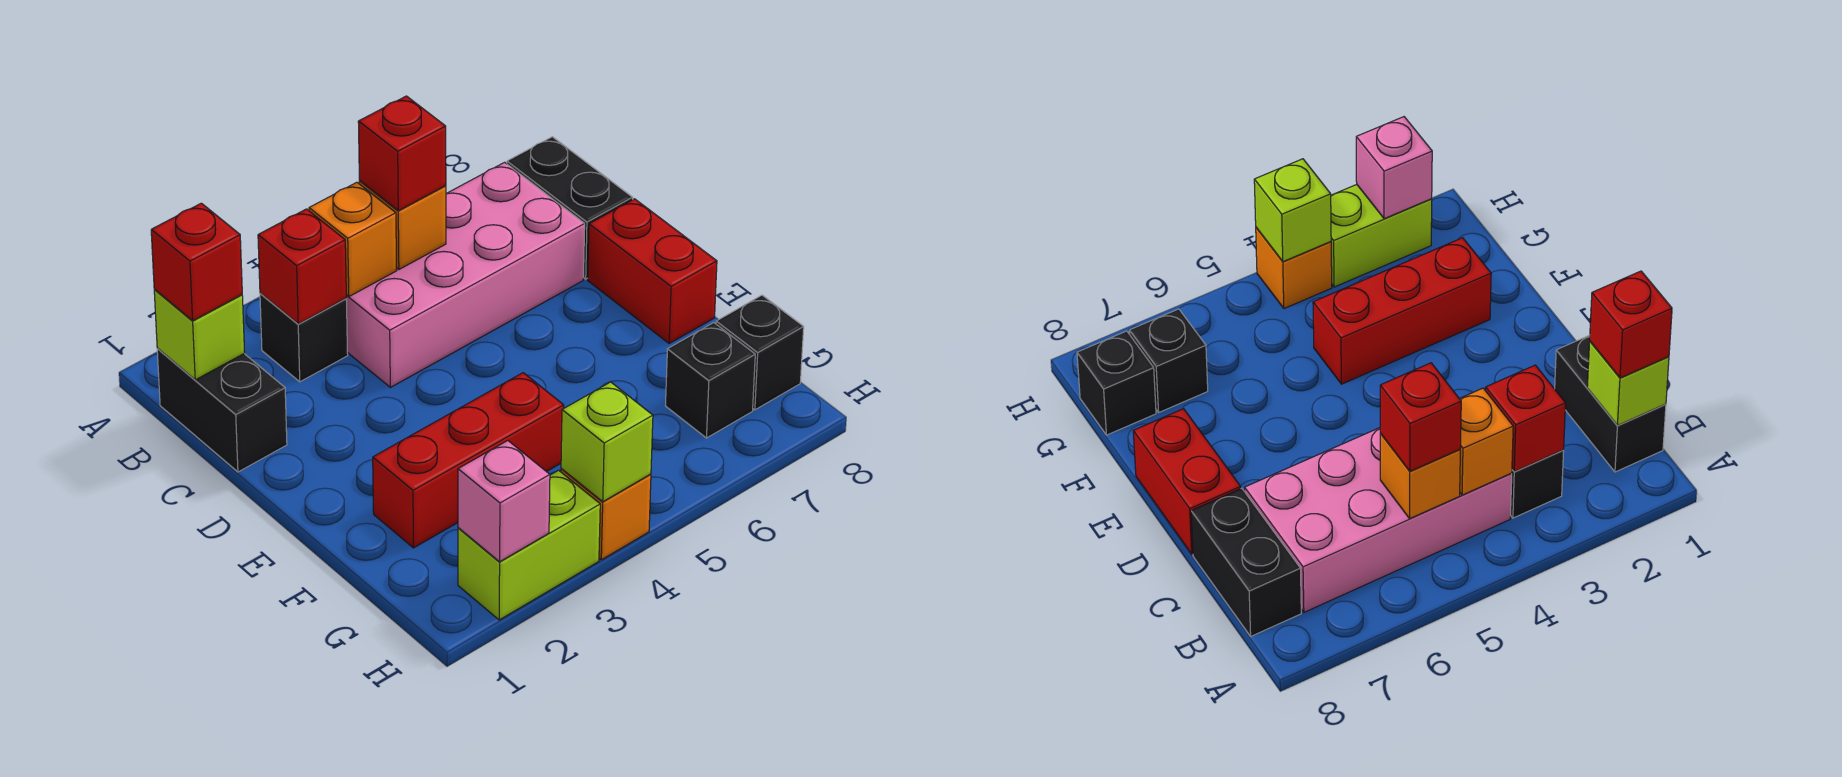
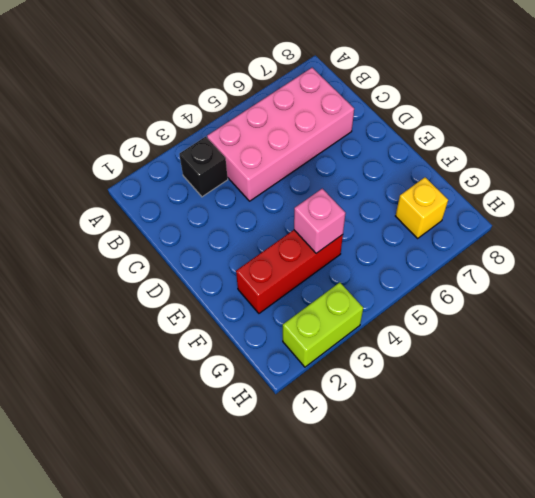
pink brick F4 level 2 -> pink brick H2 level 2
yellow brick G7 level 1 -> black brick G7 level 1
none -> black brick B1:C1 level 1
none -> black brick B8:C8 level 1
none -> red brick D8:E8 level 1

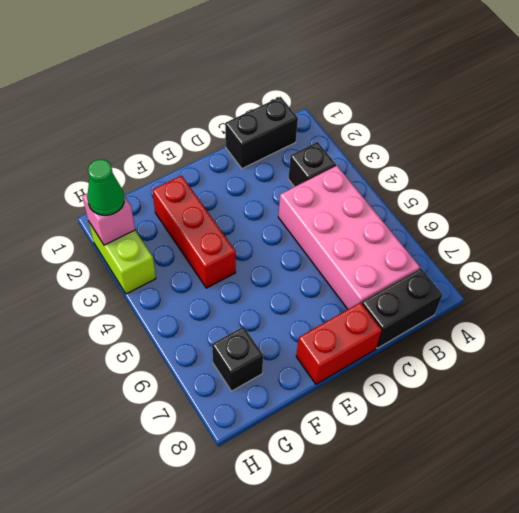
green cone H2 level 3 -> none
none -> black brick G8 level 1
none -> orange brick H4 level 1
none -> lime brick B1 level 2

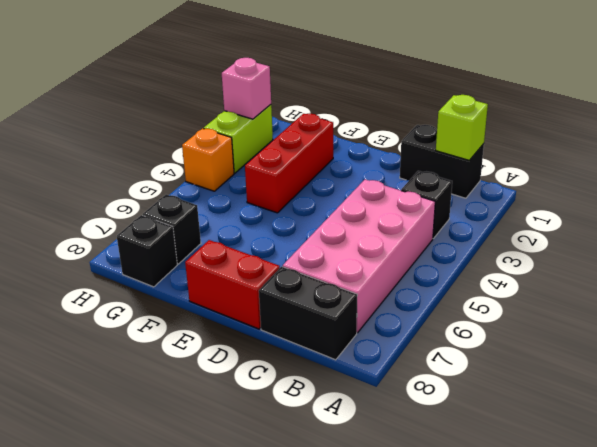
none -> red brick B3 level 2
none -> orange brick B4 level 2
none -> orange brick B5 level 2

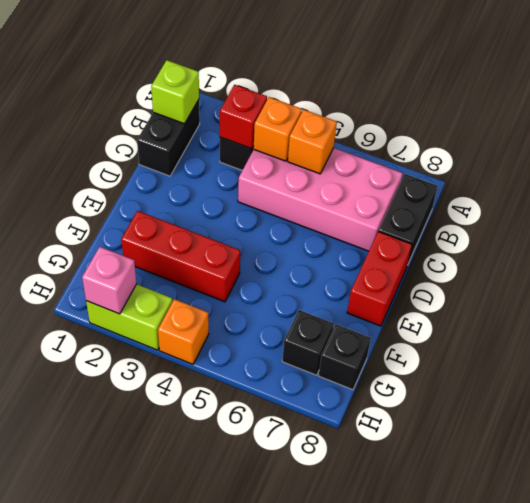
none -> lime brick H4 level 2
none -> red brick B1 level 3
none -> red brick B5 level 3

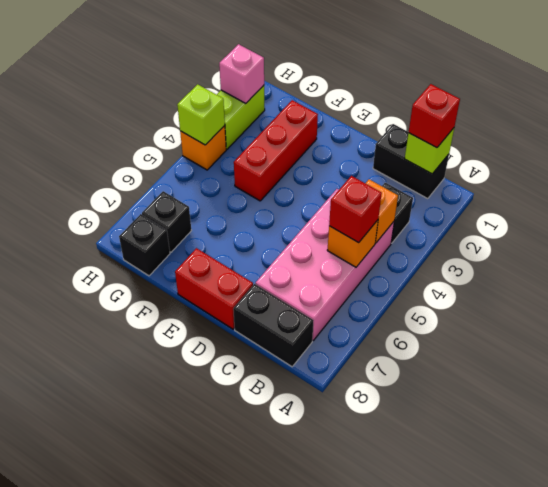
none -> red brick B3 level 2

